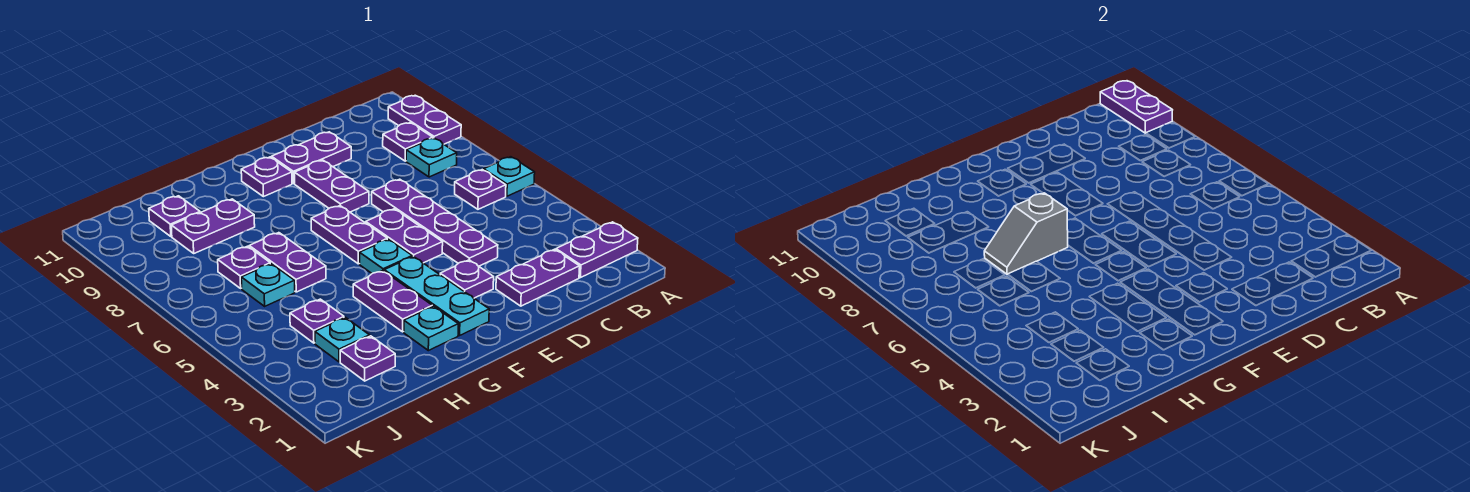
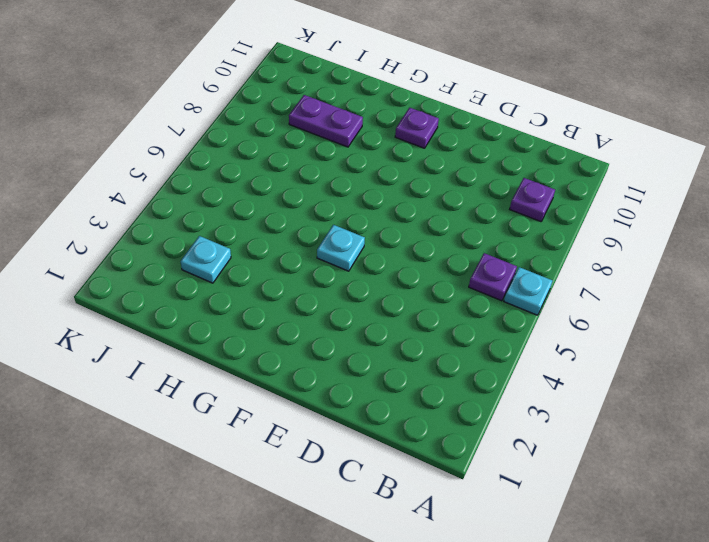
none -> purple plate A2:B2 level 1
none -> purple plate A9:A10 level 1
none -> cyan plate B8 level 1

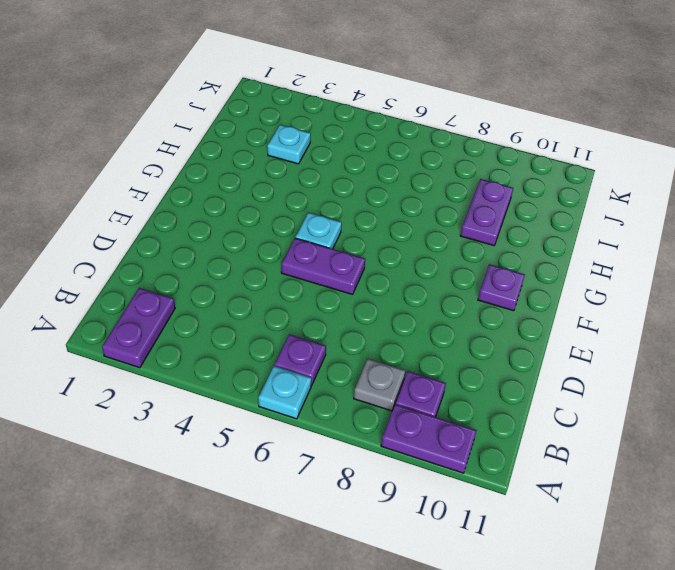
grey plate B8 level 1 -> cyan plate B8 level 1
none -> purple plate C2:D2 level 1
none -> purple plate D4:D7 level 1
none -> purple plate D10:E10 level 1

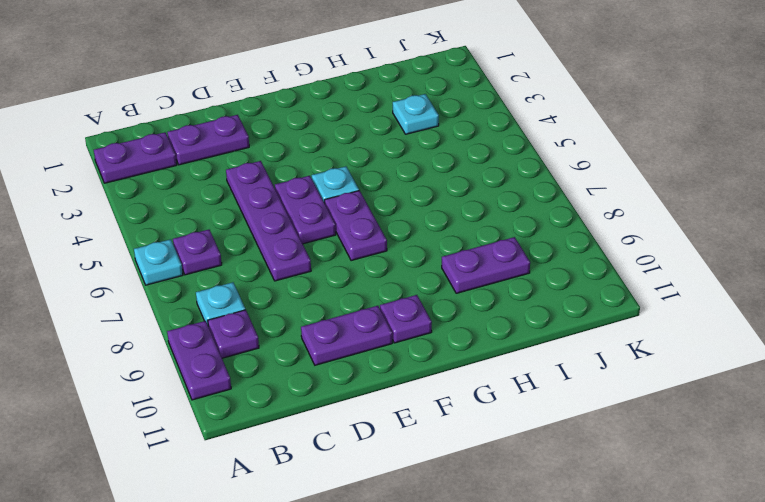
none -> purple plate E3 level 1
none -> purple plate E8:E9 level 1
none -> cyan plate F2:F4 level 1

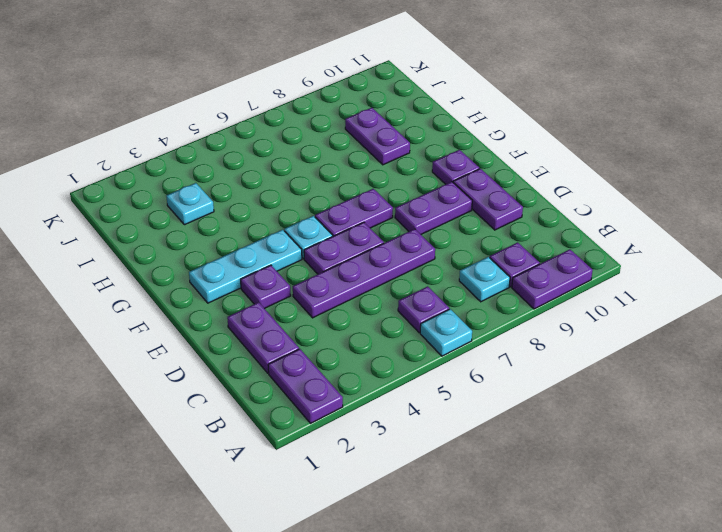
none -> cyan plate G2 level 1
none -> purple plate G3:G4 level 1
none -> purple plate H6:H7 level 1

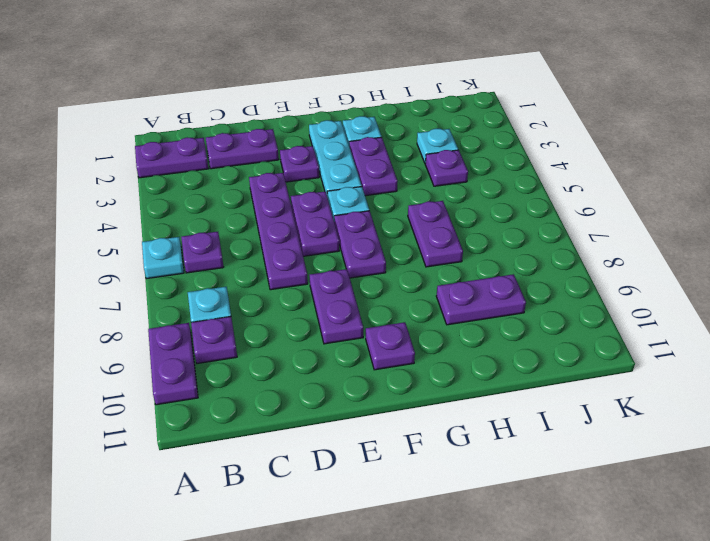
none -> purple plate D10:E10 level 1
none -> purple plate I2 level 1
none -> cyan plate I6 level 1

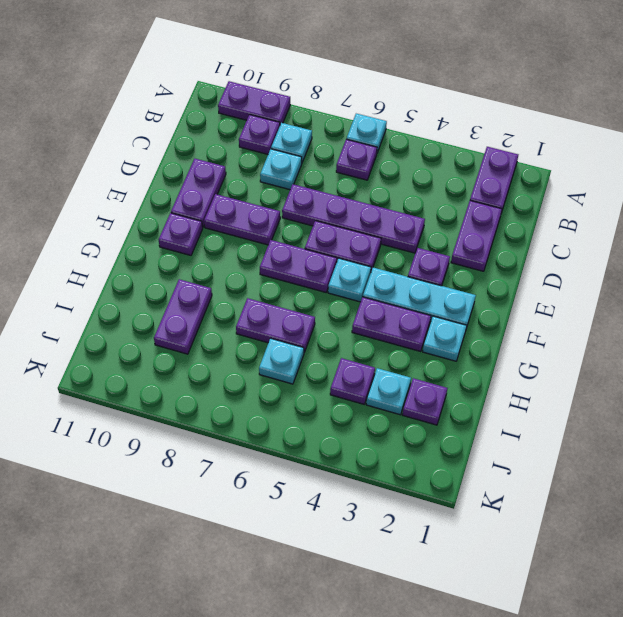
cyan plate C8 level 1 -> none
none -> purple plate I7 level 1
none -> purple plate I10 level 1
none -> purple plate A10:A11 level 2

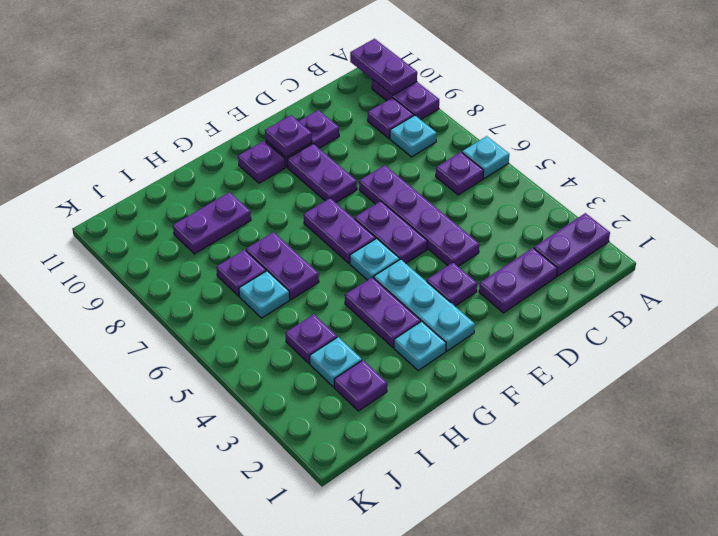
purple plate E10 level 2 -> purple plate I10 level 1
none -> grey slope G7:H7 level 2 top G

